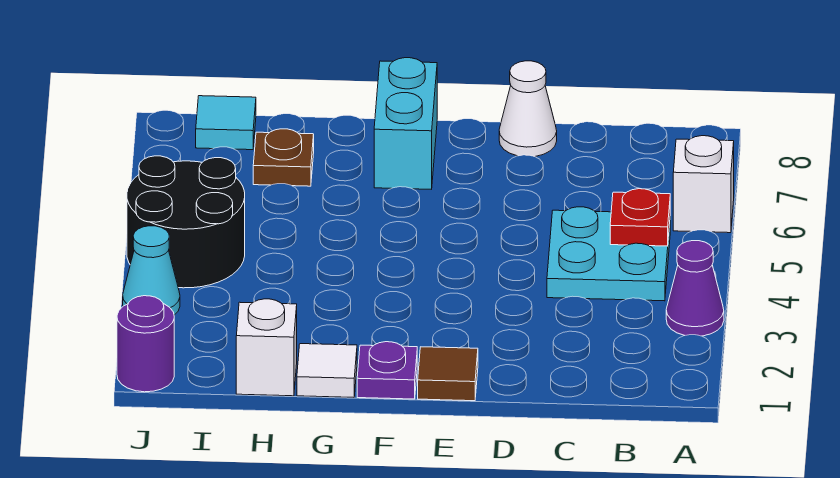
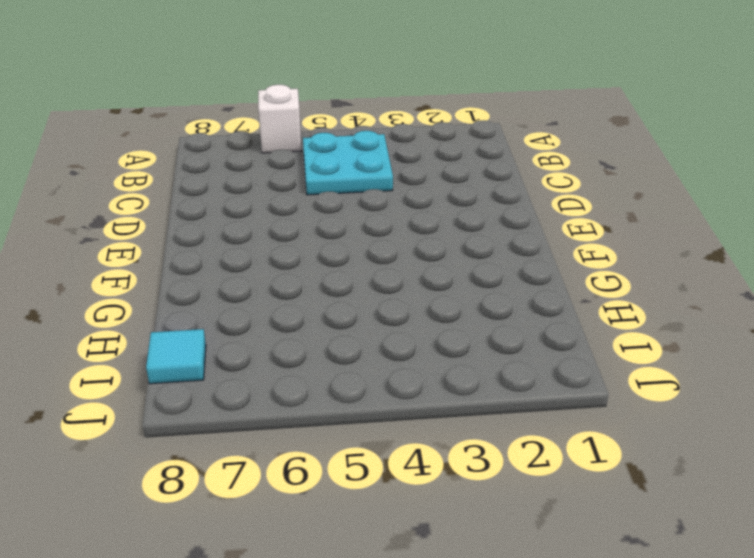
none -> purple cone A3 level 1
none -> white cone D8 level 1
none -> brown tile E1 level 1

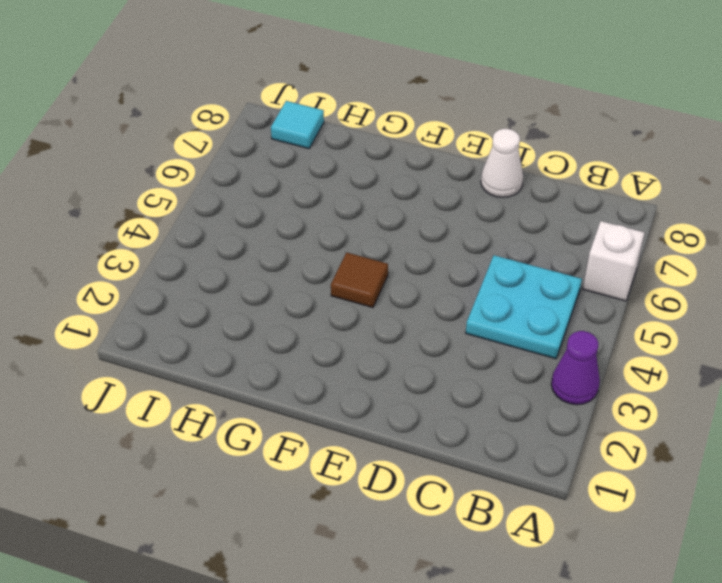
brown tile F4 level 1 -> brown tile E1 level 1
none -> purple plate F1 level 1
none -> cyan brick F7:F8 level 1
none -> white tile G1 level 1

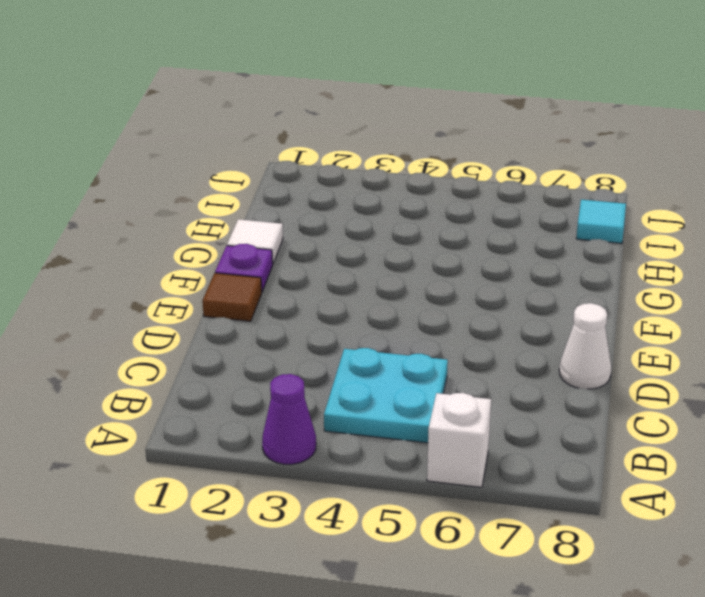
none -> cyan brick F7:F8 level 1
none -> white brick H1 level 1
none -> brown plate H7 level 1

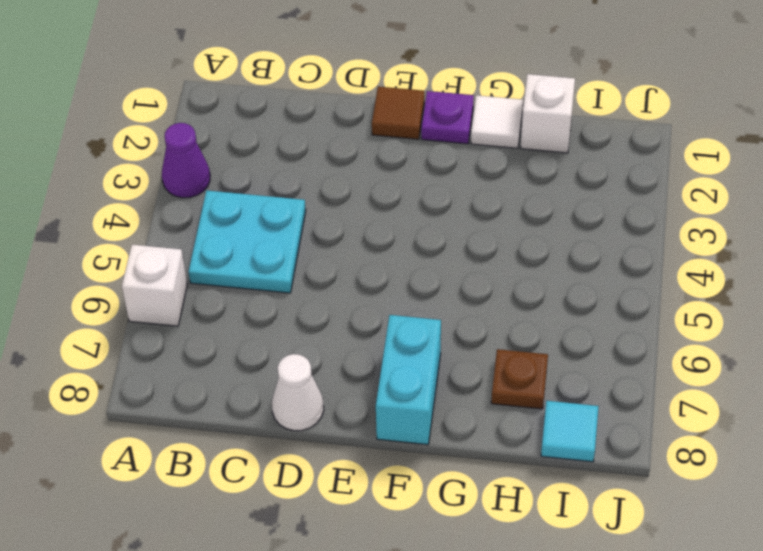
none -> black round brick I4:J5 level 1
none -> purple round brick J1 level 1
none -> cyan cone J3 level 1

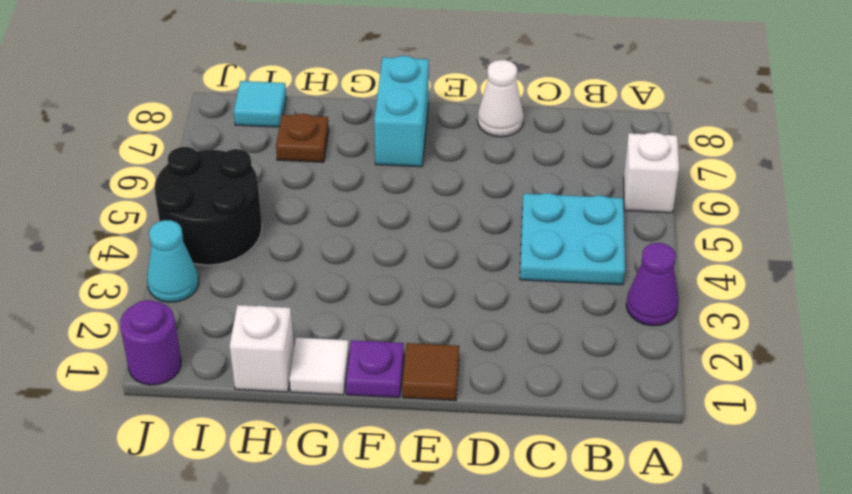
none -> red plate B5 level 2

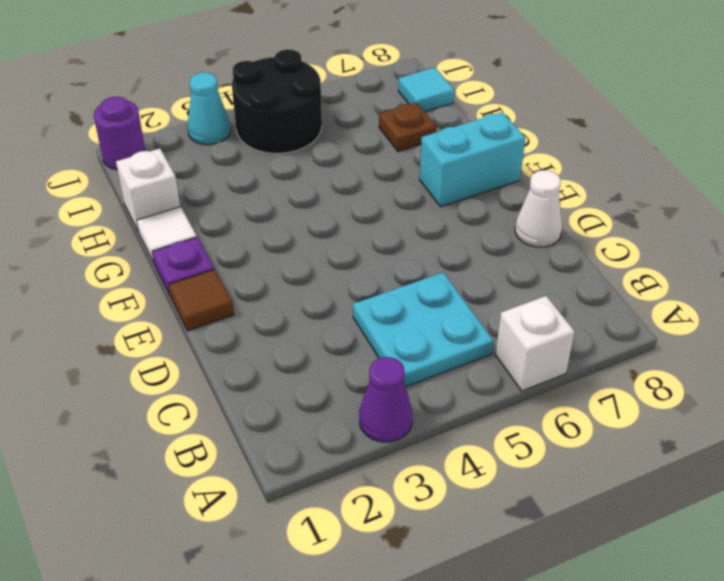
none -> red plate B5 level 2

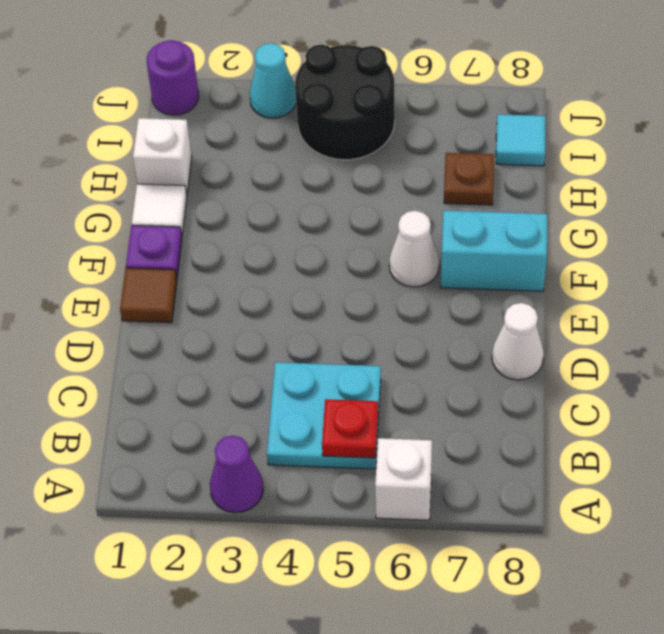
white cone F6 level 1 -> none

